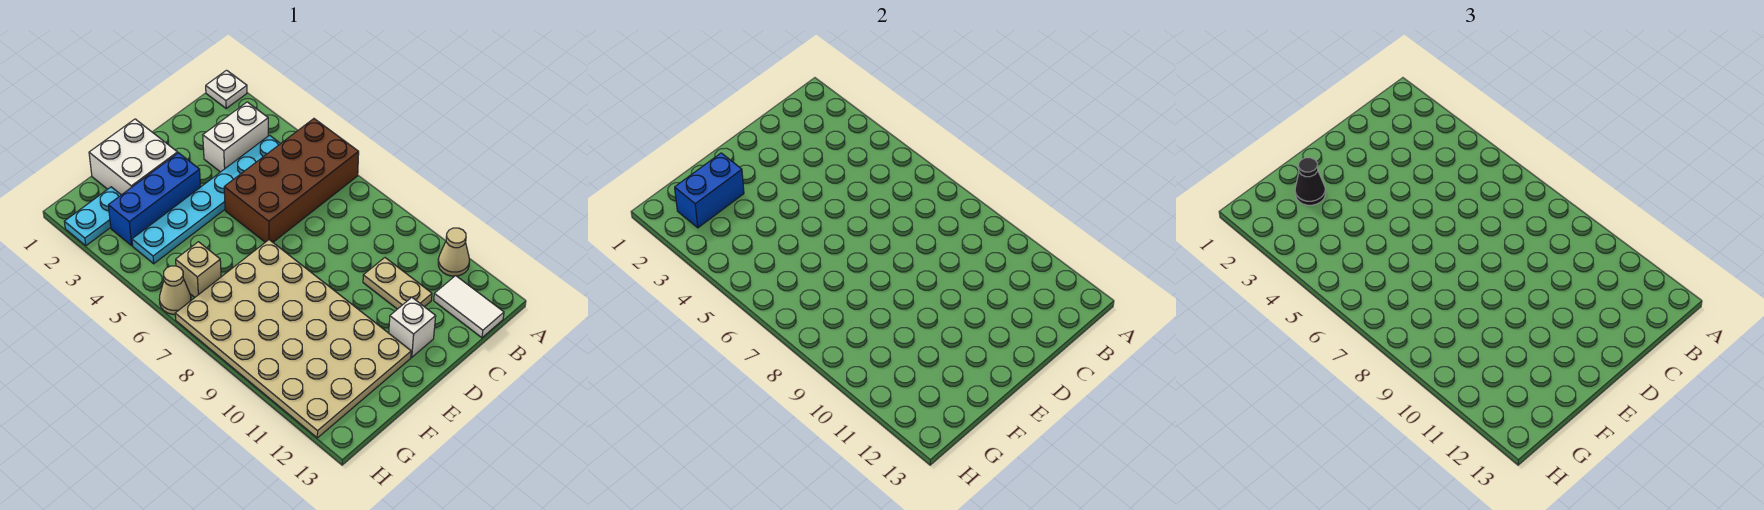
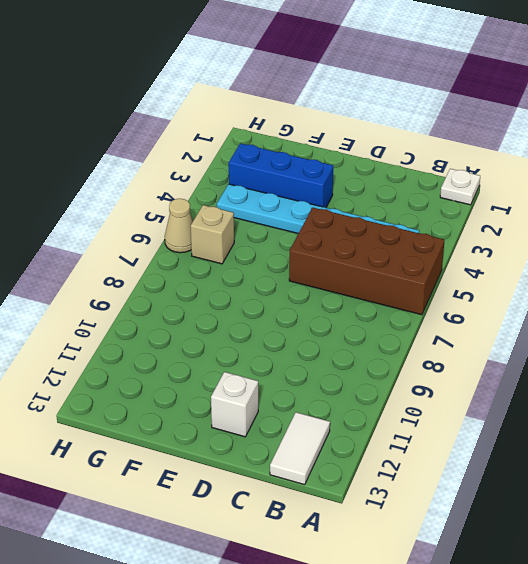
none -> tan cone A11 level 1
none -> white brick B3:C3 level 1
none -> tan plate C10:C11 level 1

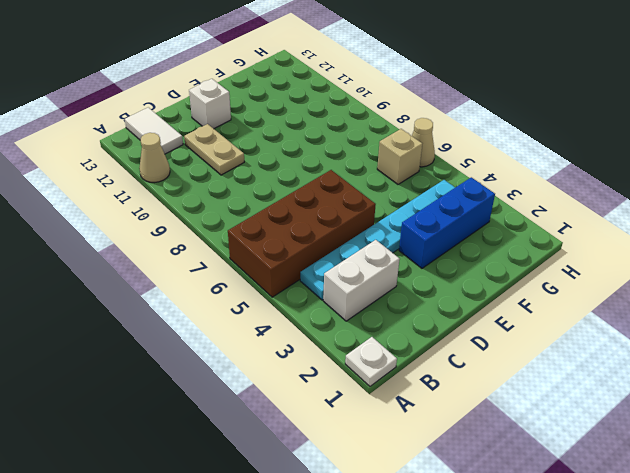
none -> white brick E1:F2 level 1
none -> tan plate E7:H12 level 1
none -> cyan plate G2:H2 level 1

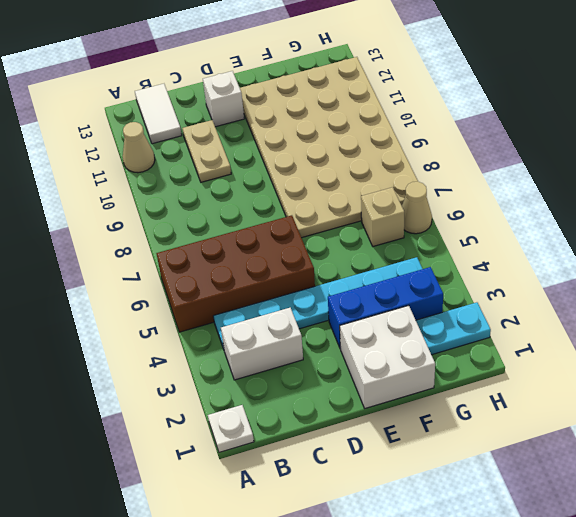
none -> blue brick F2:G2 level 2
none -> black cone F2 level 3

